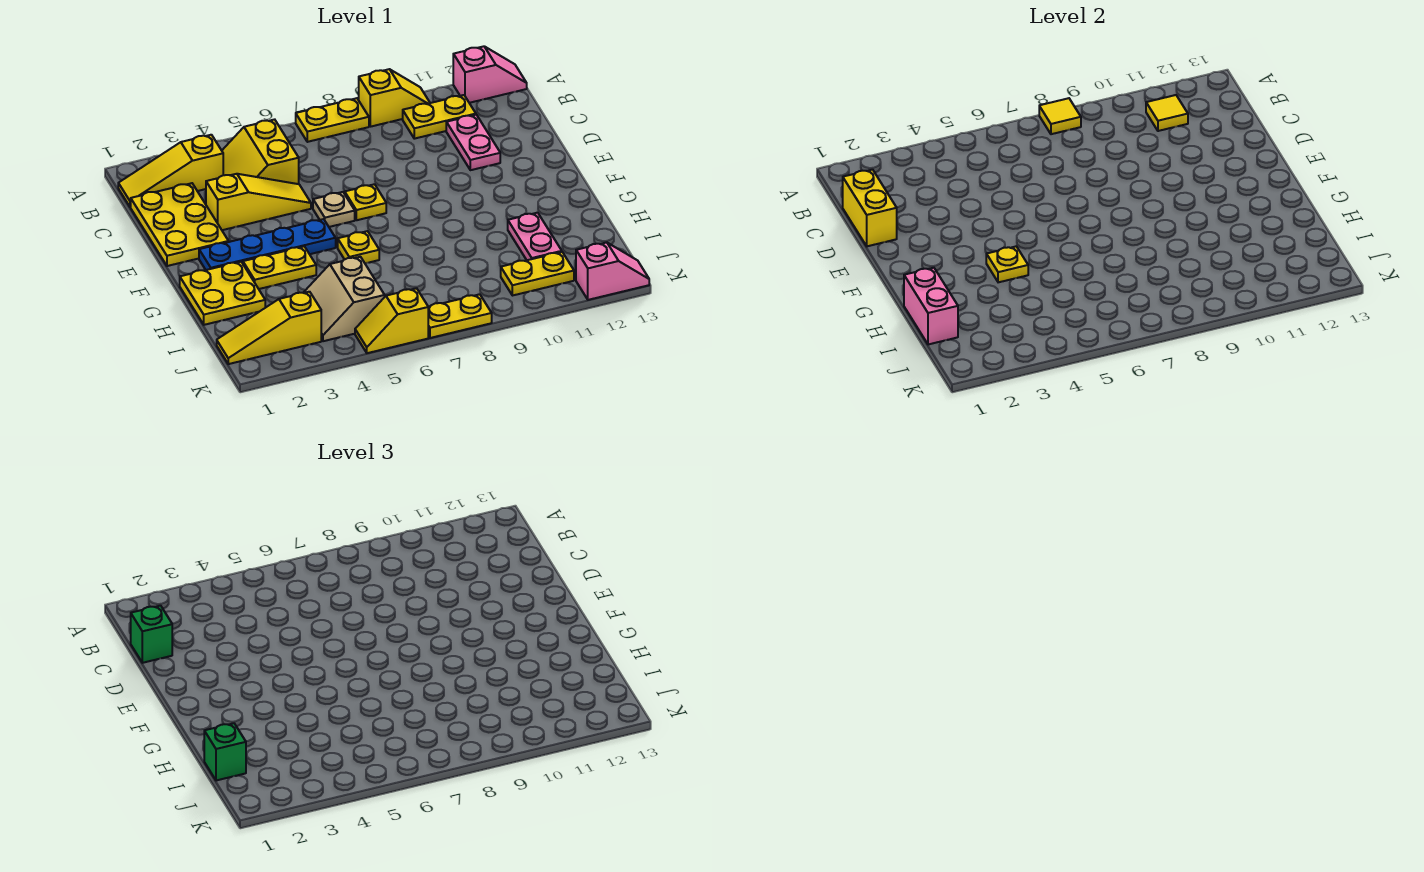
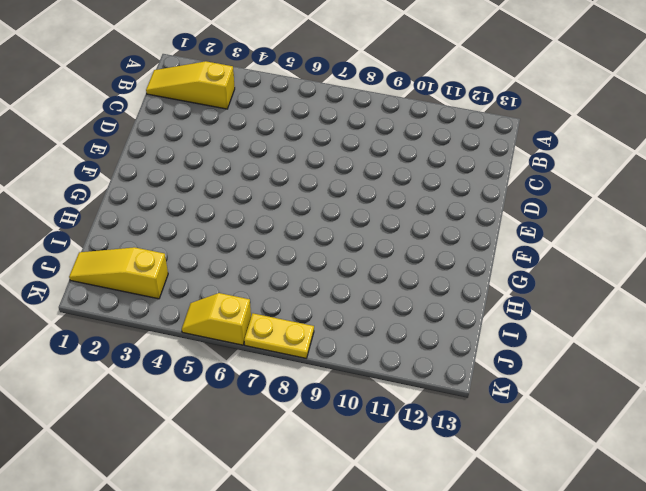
none -> yellow plate A7:A8 level 1
none -> yellow slope A9:A10 level 1 top 9
none -> pink slope A12:A13 level 1 top 12

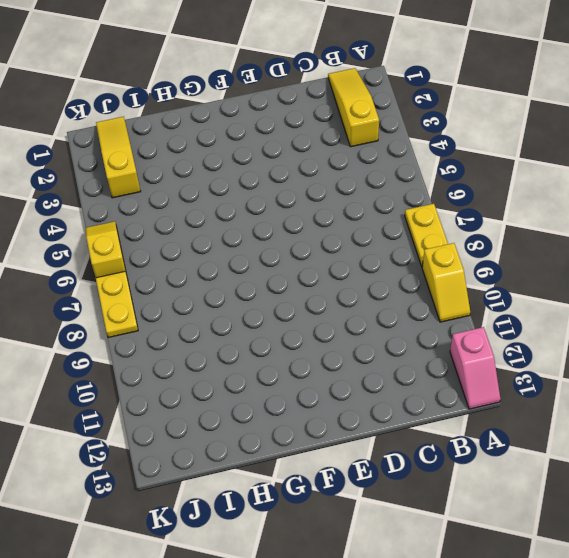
none -> yellow slope B4:C5 level 1 top 5
none -> yellow plate B10:B11 level 1
none -> yellow plate C1:E2 level 1

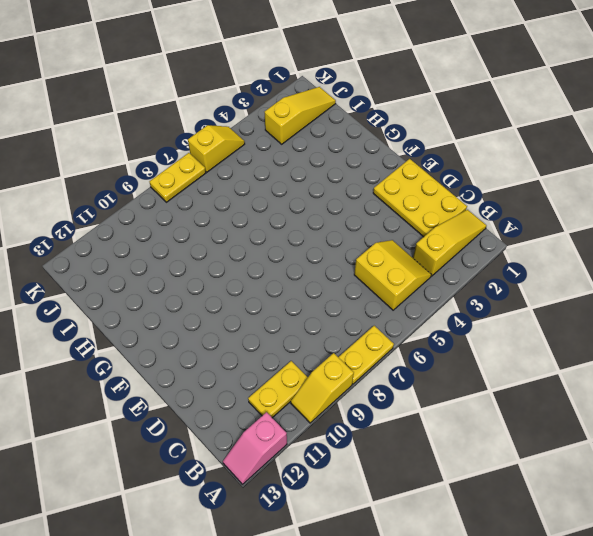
none -> pink plate C11:D11 level 1
none -> yellow slope D3:D5 level 1 top 3
none -> tan plate E6 level 1

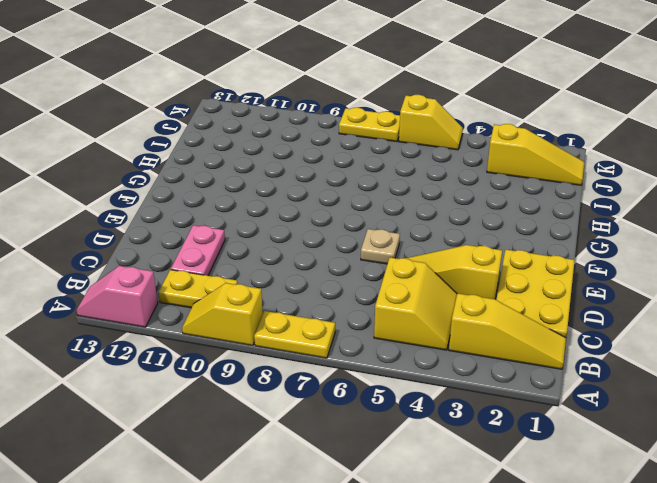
none -> yellow plate E7 level 1
none -> blue plate F2:F5 level 1
none -> yellow plate G1:H2 level 1

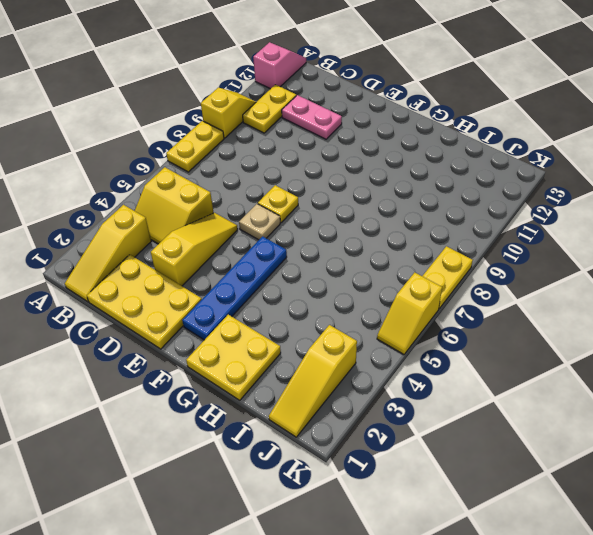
none -> yellow plate G3:G4 level 1
none -> yellow plate G6 level 1
none -> pink plate H11:I11 level 1

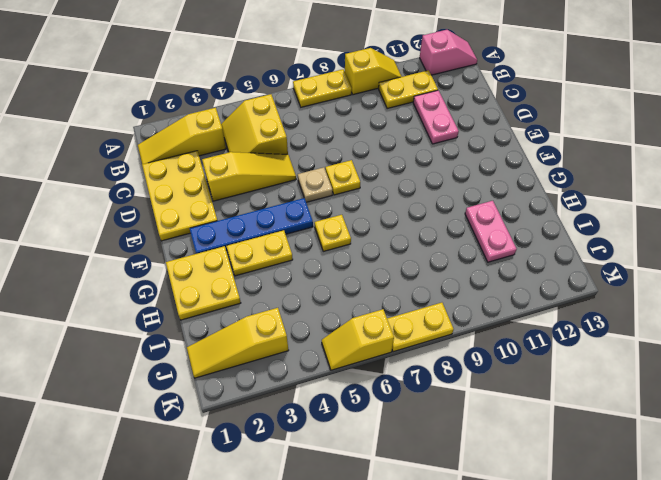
none -> tan slope I4:J5 level 1 top 5
none -> yellow plate J10:J11 level 1
none -> pink slope K12:K13 level 1 top 12

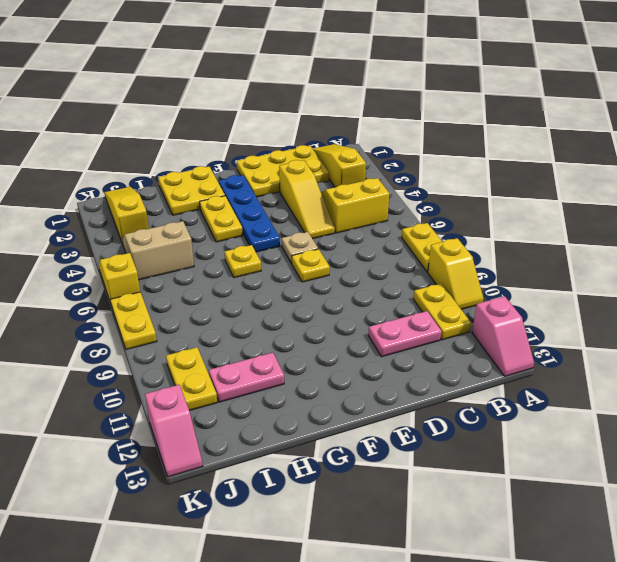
none -> yellow tile A8 level 2
none -> yellow tile B11 level 2
none -> yellow brick C1:D1 level 2

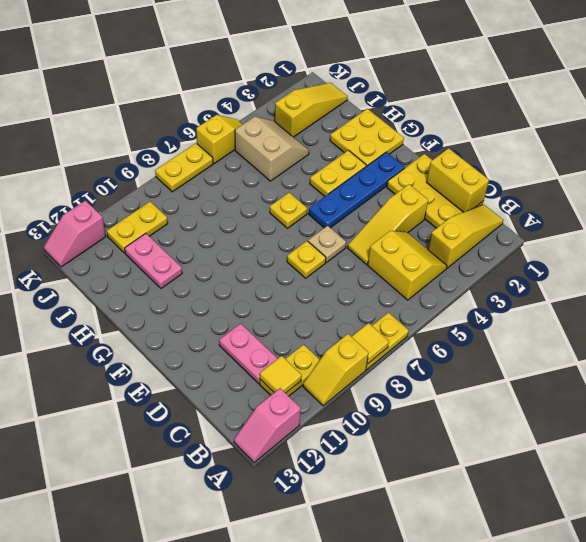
none -> yellow plate G4 level 2
none -> pink brick H1:I1 level 2
none -> green brick C1 level 3

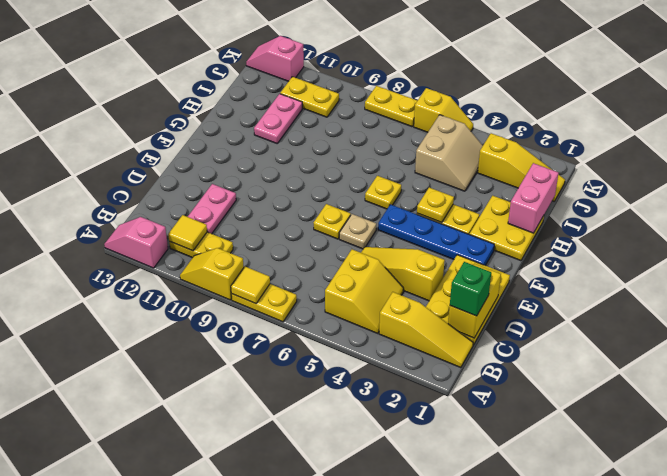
none -> green brick I1 level 3

